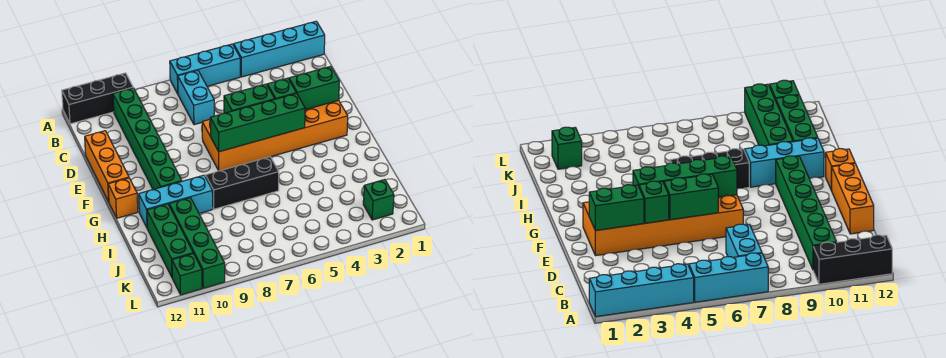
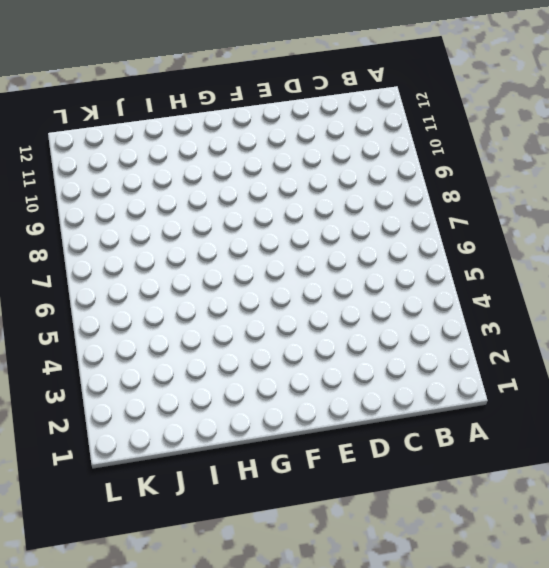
none -> cyan brick A1:A4 level 1
none -> cyan brick A5:A7 level 1
none -> black brick A10:A12 level 1

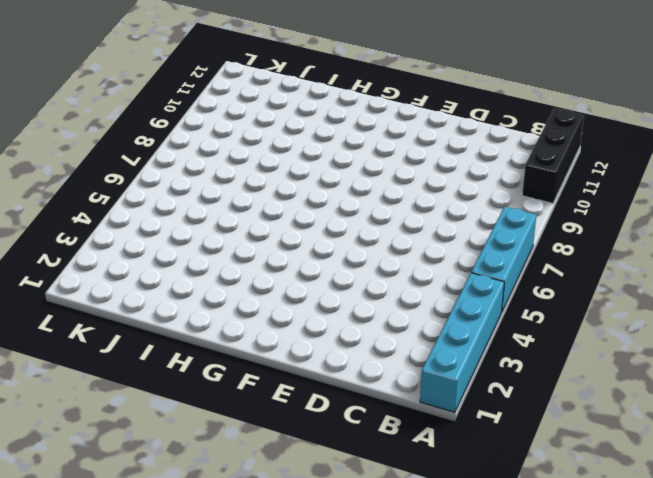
none -> cyan brick B7:C7 level 1
none -> green brick B10:G10 level 1
none -> orange brick D12:F12 level 1

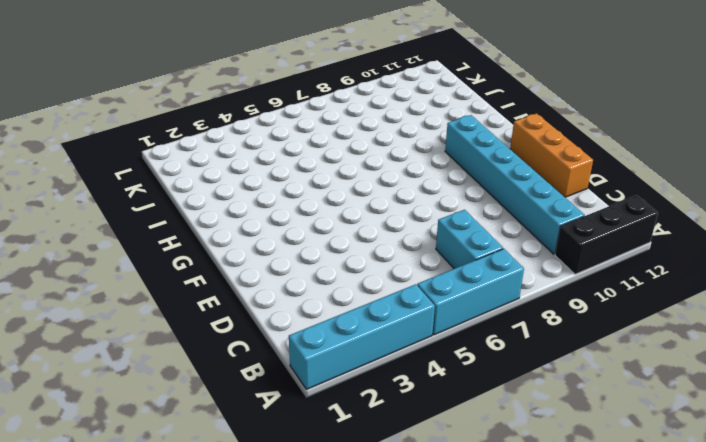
cyan brick B10:G10 level 1 -> green brick B10:G10 level 1
none -> orange brick E2:F7 level 1
none -> orange brick G12 level 1
none -> black brick H6:H8 level 1

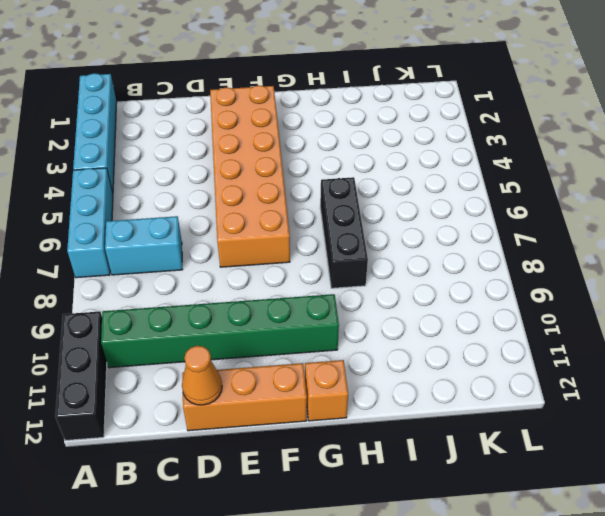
orange cone D12 level 2 -> none
none -> cyan brick H9:H11 level 1
none -> green brick I10:L10 level 1
none -> green brick I11:K11 level 1

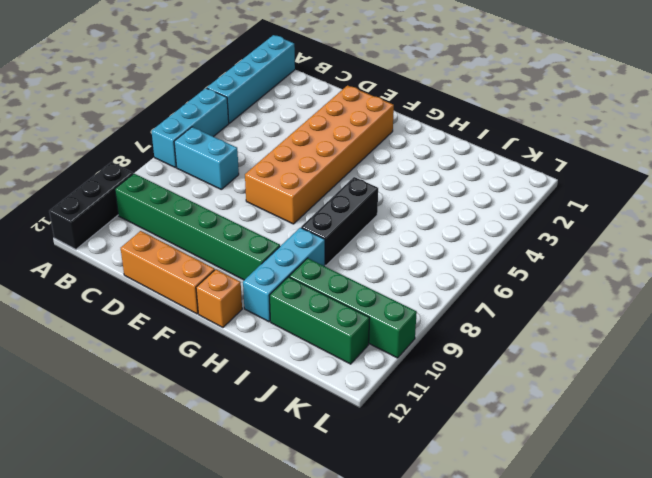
none -> green brick K2 level 1
none -> green brick L11 level 1
none -> green brick E2:E3 level 2

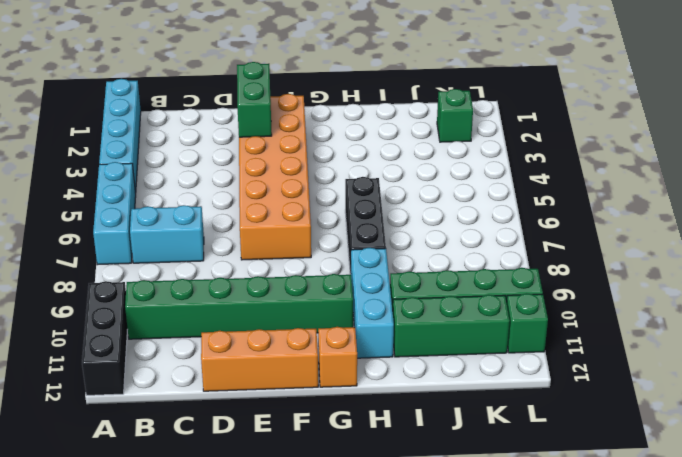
none -> green brick E4 level 2
none -> green brick E5:E6 level 2
none -> green brick F4:F7 level 2

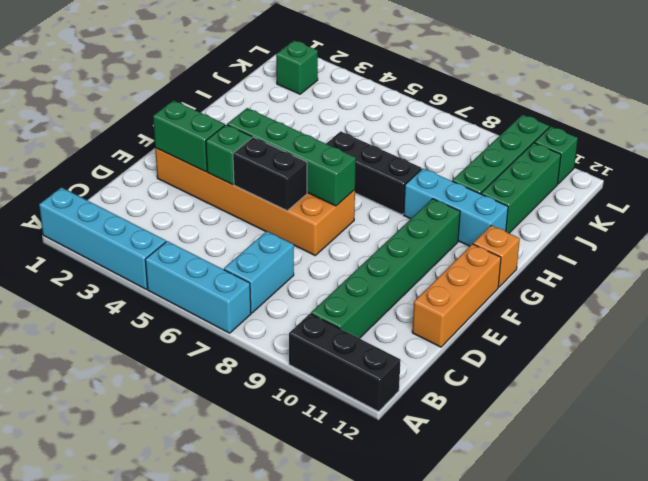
black brick E5:E6 level 2 -> green brick E5:E6 level 2

